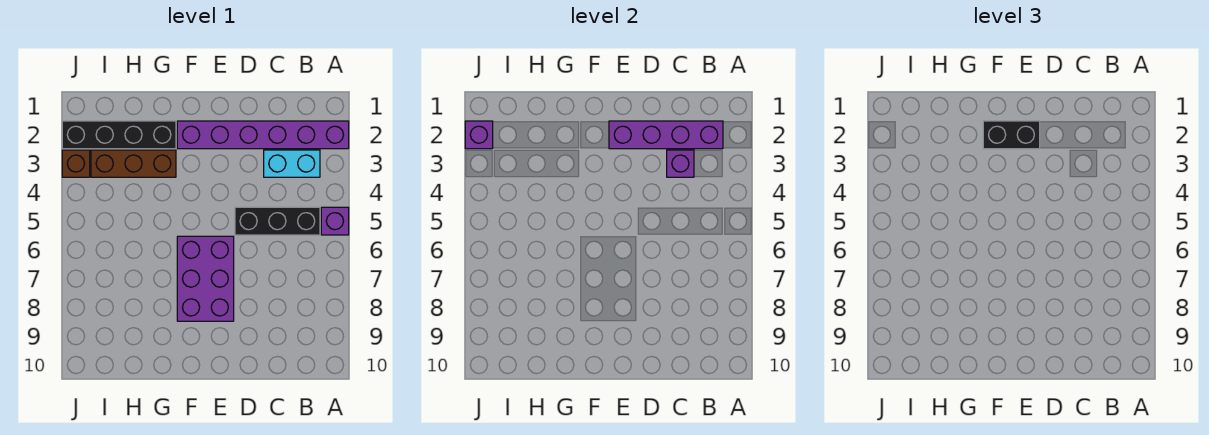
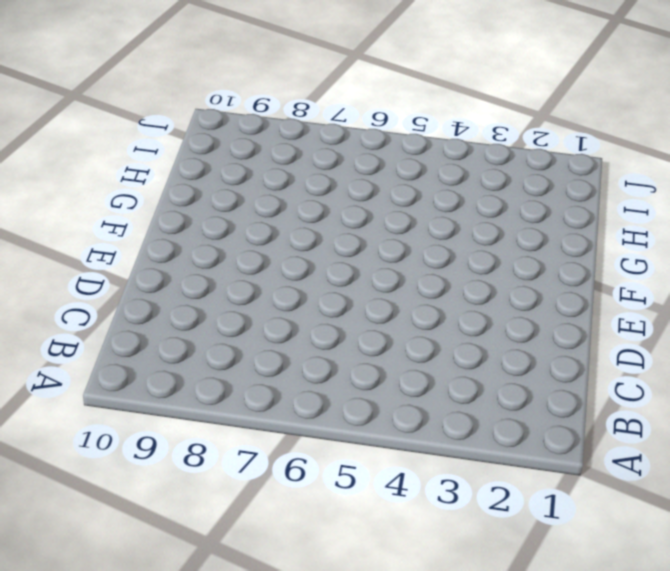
none -> purple brick A2:F2 level 1
none -> purple brick A5 level 1
none -> cyan brick B3:C3 level 1

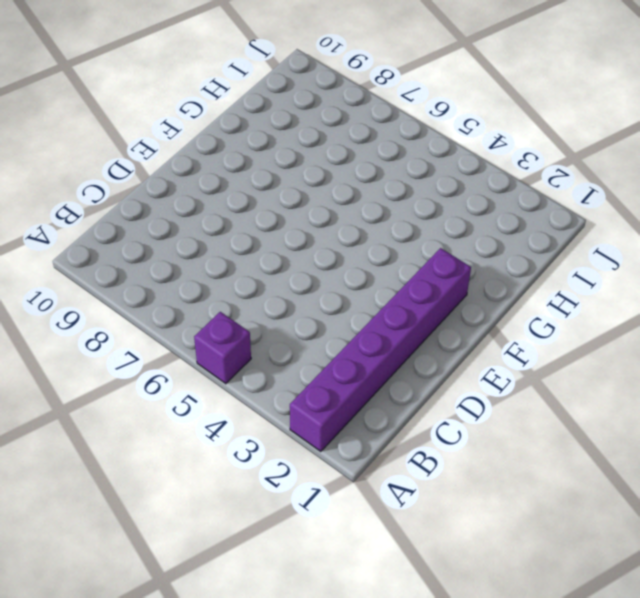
none -> cyan brick B3:C3 level 1
none -> black brick B5:D5 level 1
none -> purple brick E6:F8 level 1

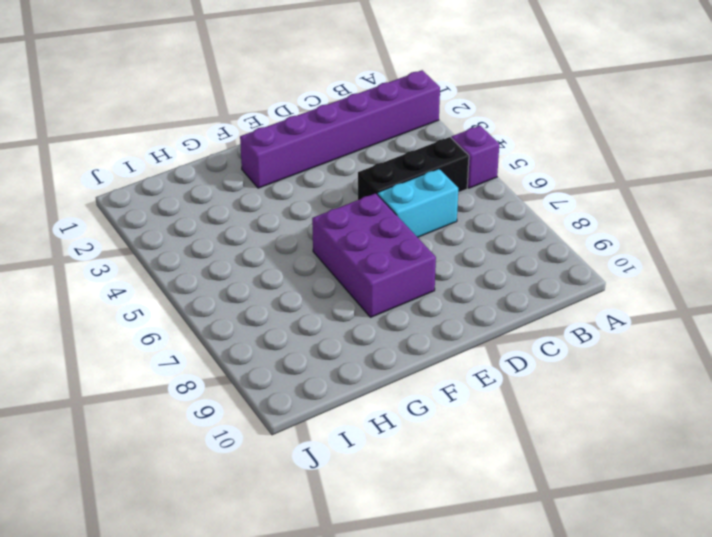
cyan brick C6:D6 level 1 -> cyan brick B3:C3 level 1
none -> black brick G2:J2 level 1
none -> brown brick G3:I3 level 1
none -> brown brick J3 level 1

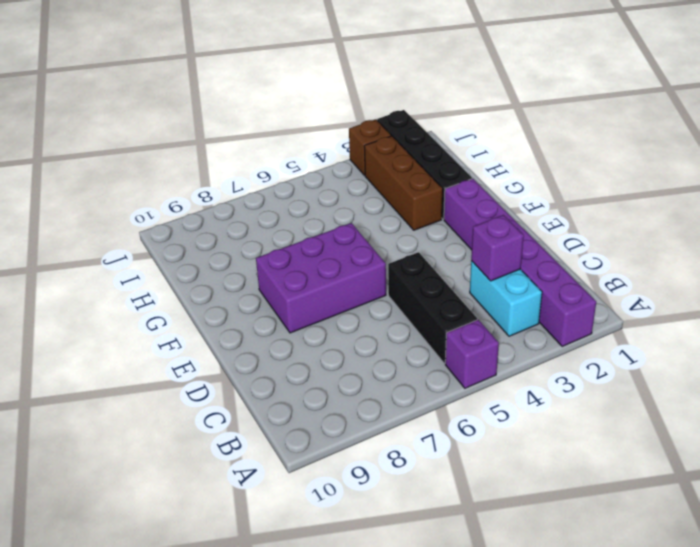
none -> purple brick B2:E2 level 2
none -> purple brick J2 level 2
none -> black brick E2:F2 level 3

